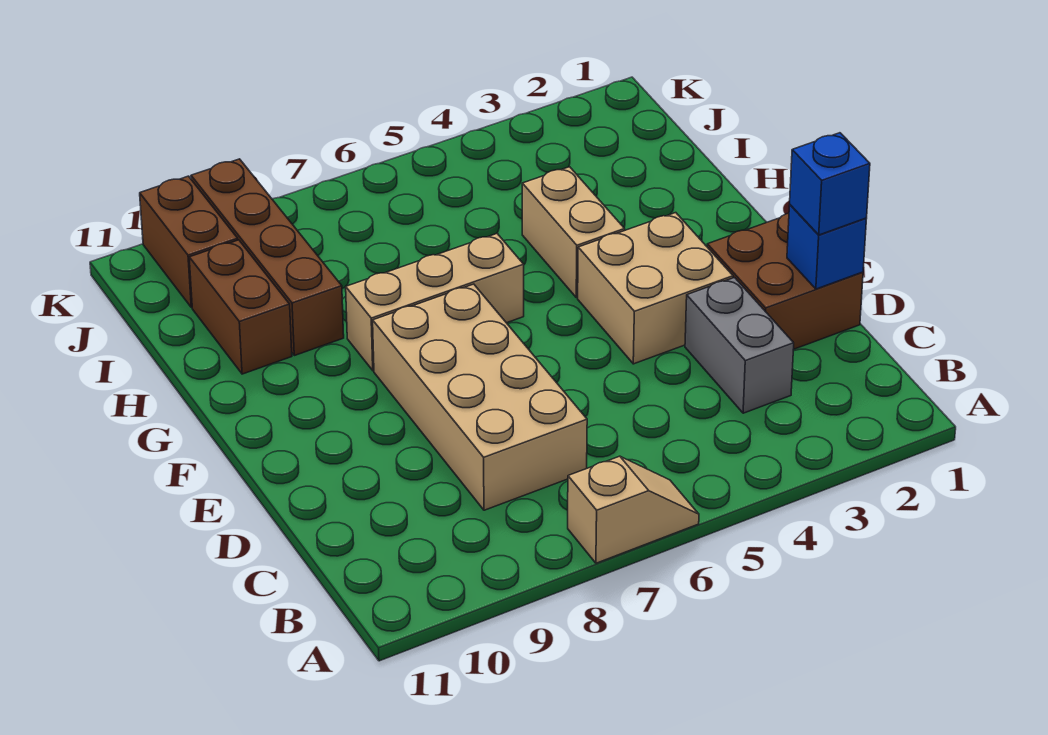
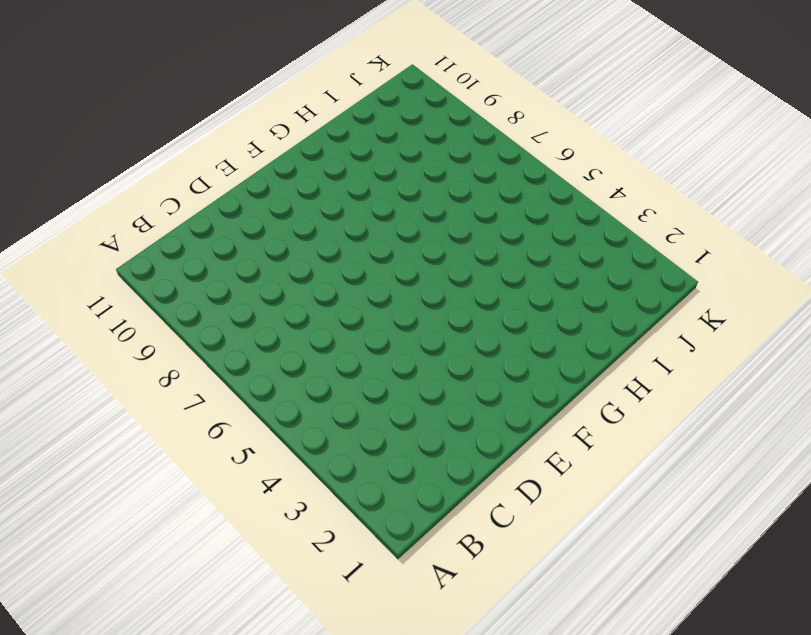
none -> tan slope A6:A7 level 1 top 7
none -> grey brick C3:D3 level 1
none -> tan brick C7:F8 level 1

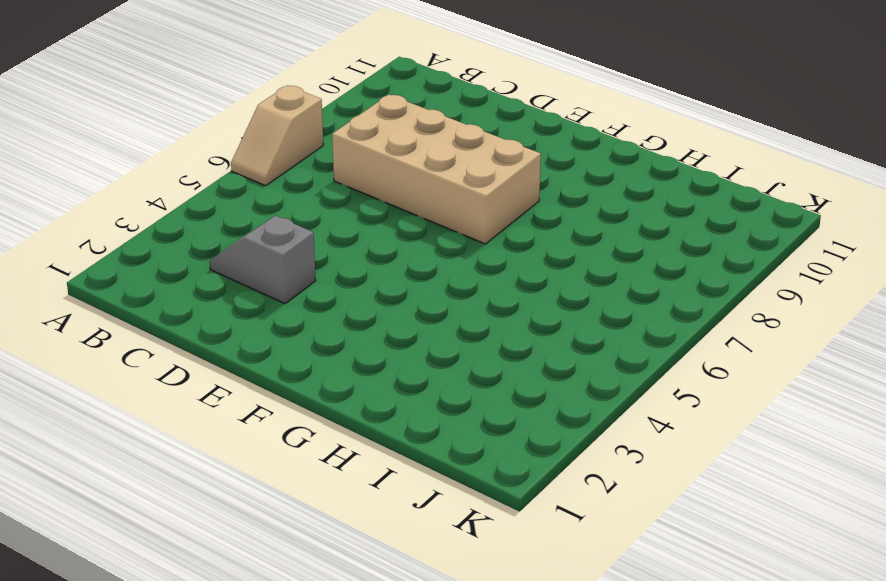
grey slope C3:D3 level 1 top D -> grey brick C3:D3 level 1
none -> brown brick D1:E2 level 1
none -> tan brick E3:F4 level 1
none -> tan brick G4:H4 level 1

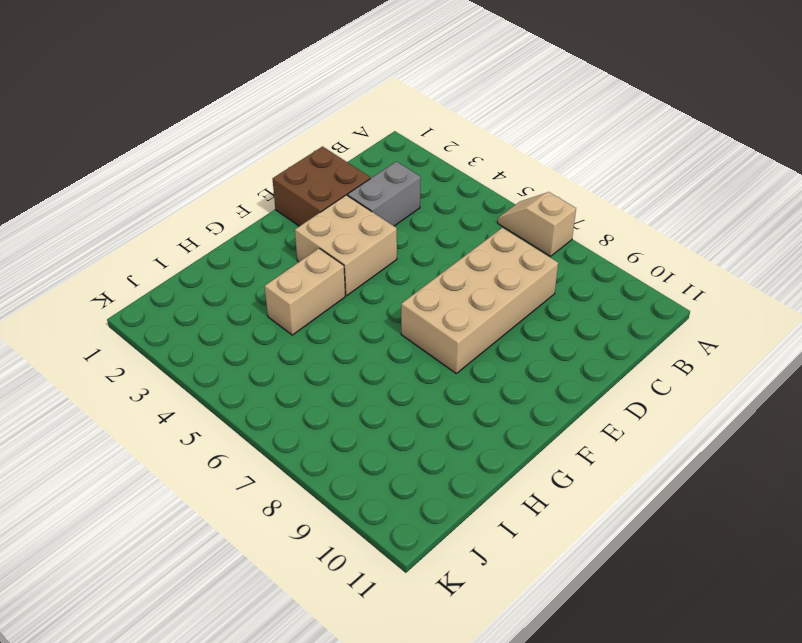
none -> tan brick G6:G8 level 1
none -> brown brick H9:K9 level 1
none -> brown brick H10:I10 level 1

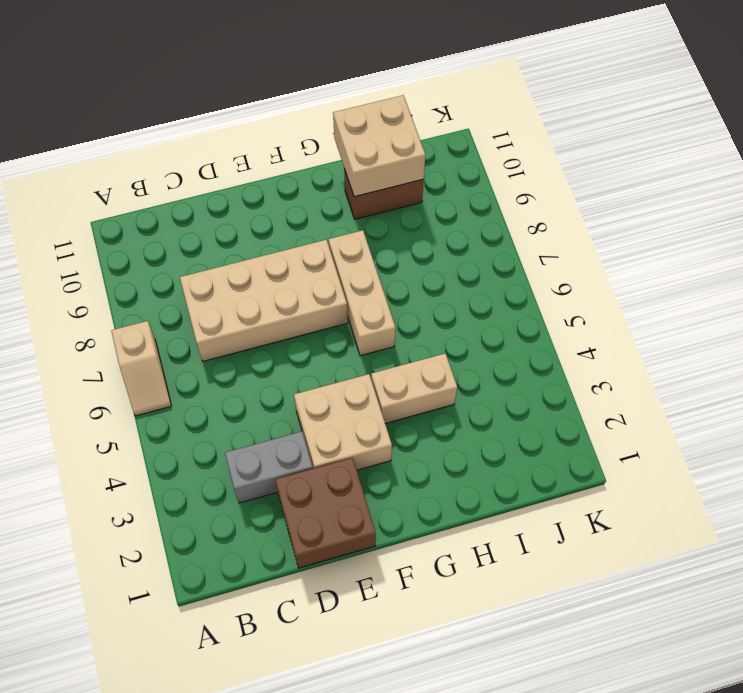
tan brick H10:I11 level 2 -> none
none -> brown brick H9:K9 level 1
none -> brown brick J10:K10 level 1
none -> blue brick D1 level 2

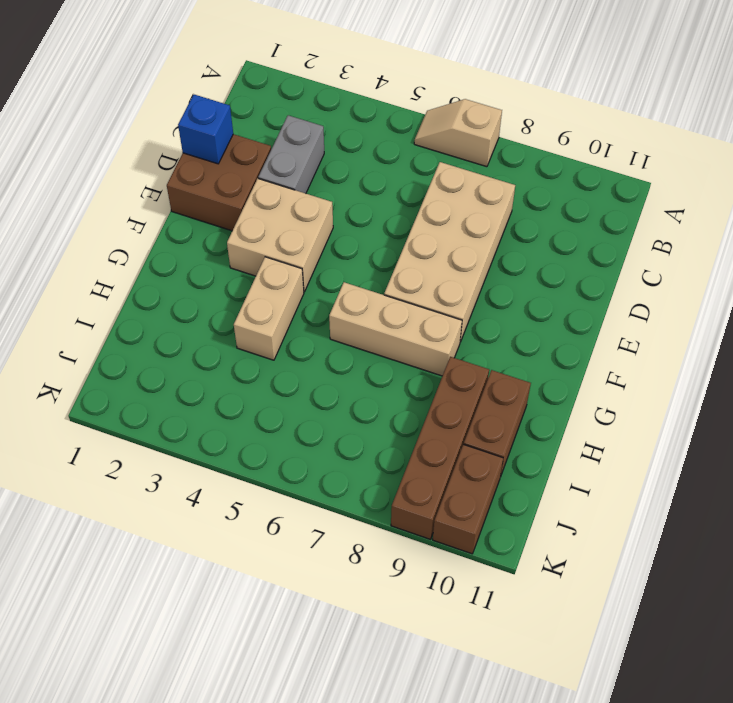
none -> blue brick D1 level 3

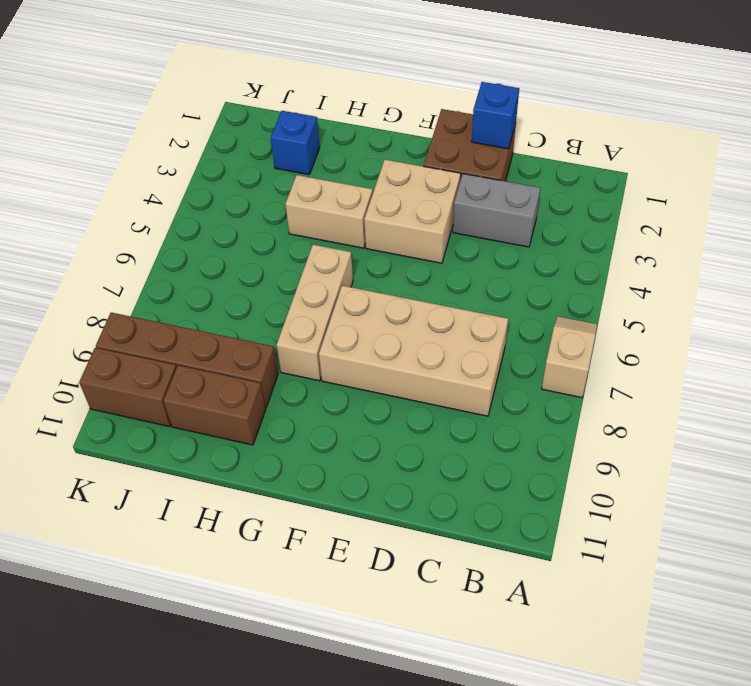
blue brick I2 level 1 -> blue brick D1 level 3

